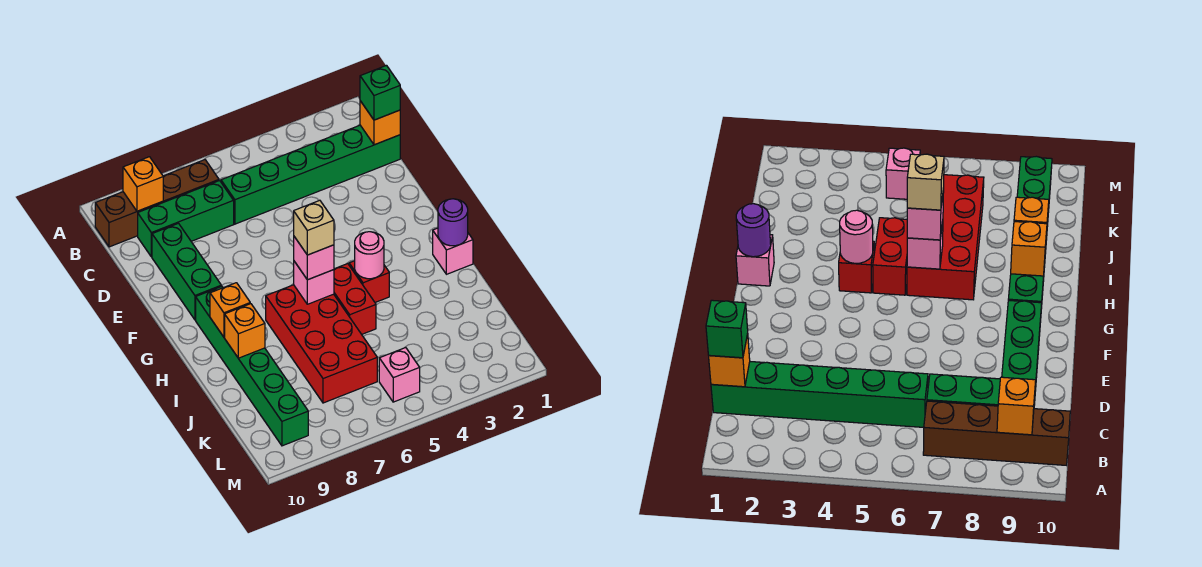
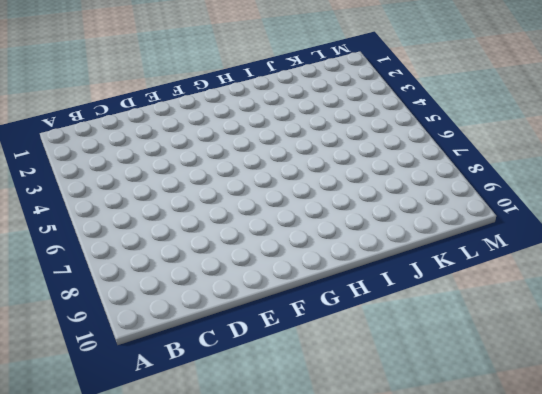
none -> brown brick B7:B10 level 1
none -> green brick C1:C6 level 1
none -> green brick C7:C9 level 1

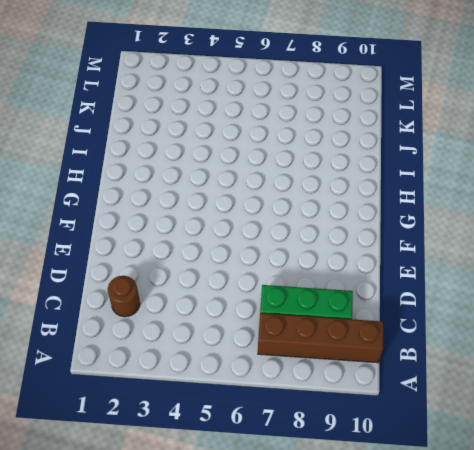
brown round brick C2 level 1 -> green brick C1:C6 level 1
none -> green brick D9:F9 level 1
none -> green brick G9:L9 level 1
none -> pink brick H1 level 1

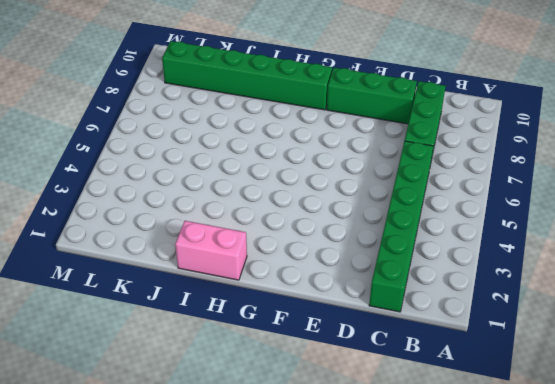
pink brick H1:I1 level 1 -> pink brick H1 level 1
none -> brown brick B7:B10 level 1
none -> red brick H4 level 1
none -> red brick H5:I5 level 1

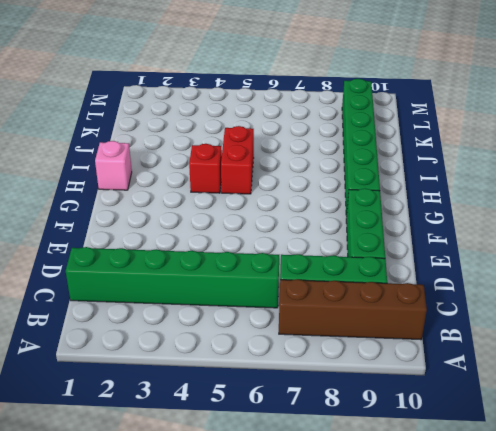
none -> red brick H6:K7 level 1
none -> pink brick L5 level 1
none -> orange brick B9 level 2

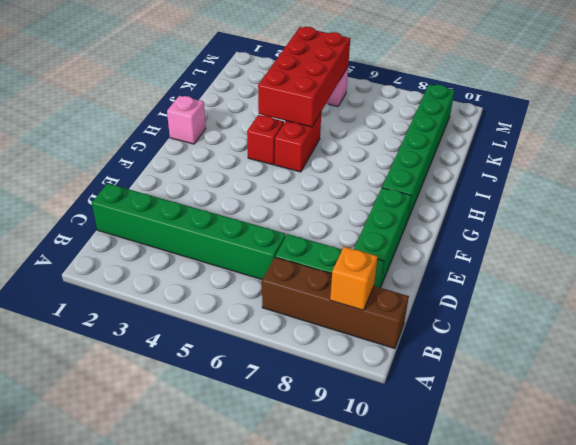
red brick I4:L5 level 2 -> red brick H6:K7 level 1
none -> orange brick C1 level 2
none -> purple round brick H1 level 2
none -> pink round brick H4 level 2

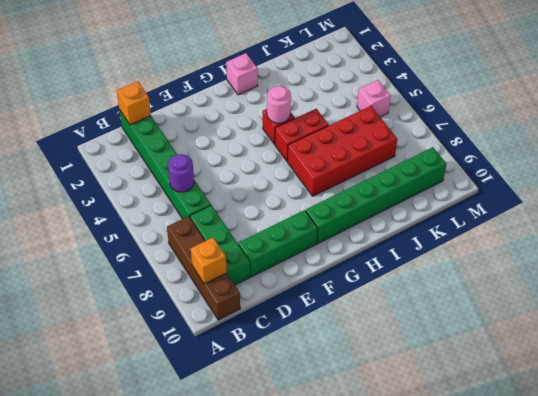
purple round brick C5 level 2 -> purple round brick H1 level 2
none -> pink brick H6 level 2
none -> orange brick H9 level 2
none -> orange brick I9 level 2

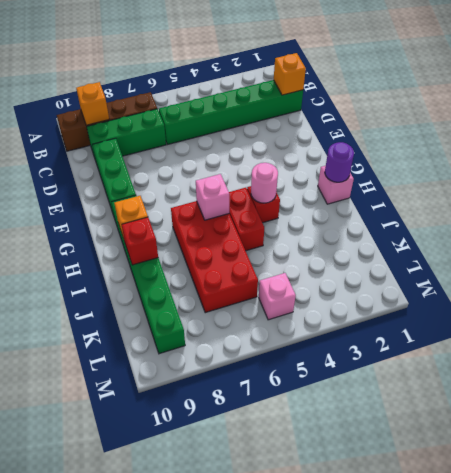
red brick I9 level 2 -> orange brick I9 level 2
none -> green brick C1 level 3
none -> pink brick H6 level 3
none -> tan brick H6 level 4

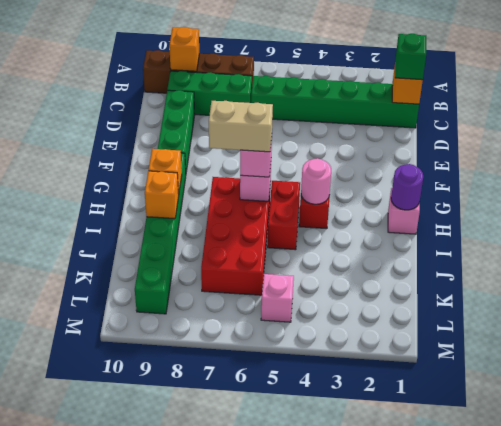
tan brick H6:H7 level 4 -> tan brick H6 level 4

